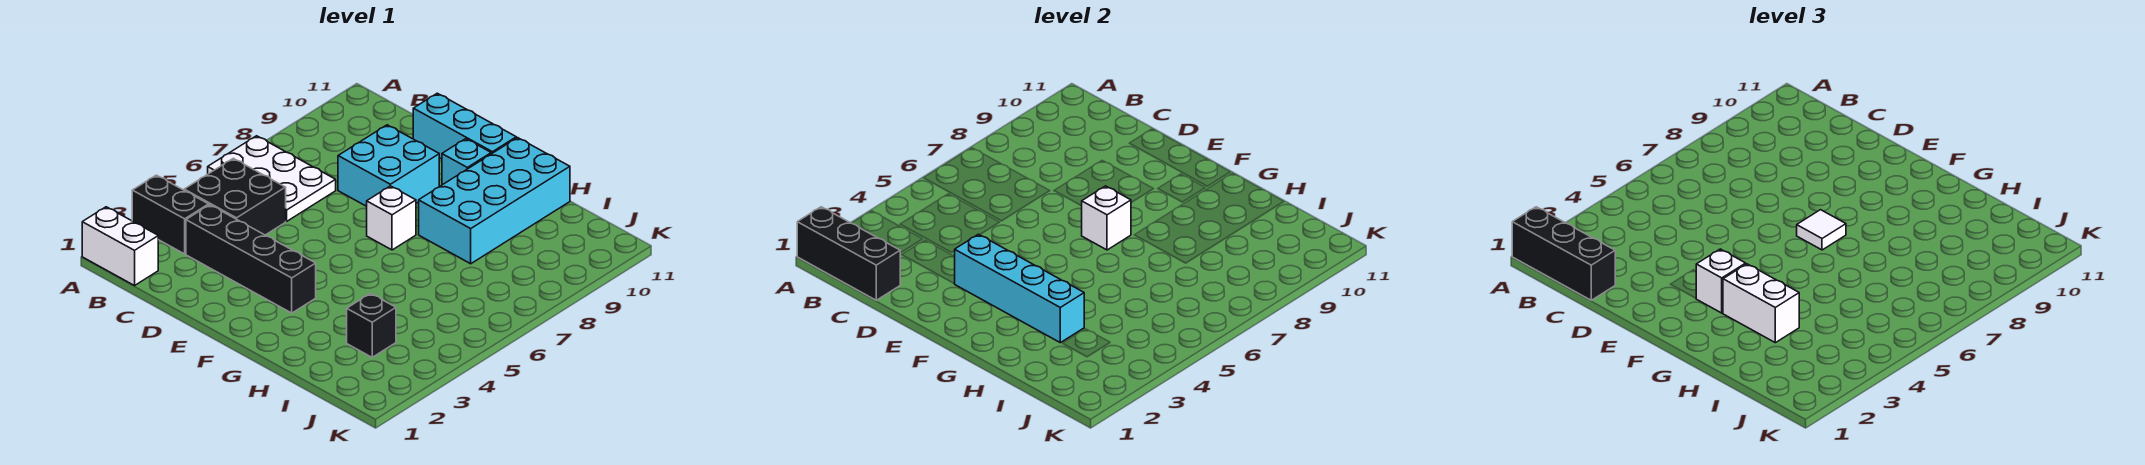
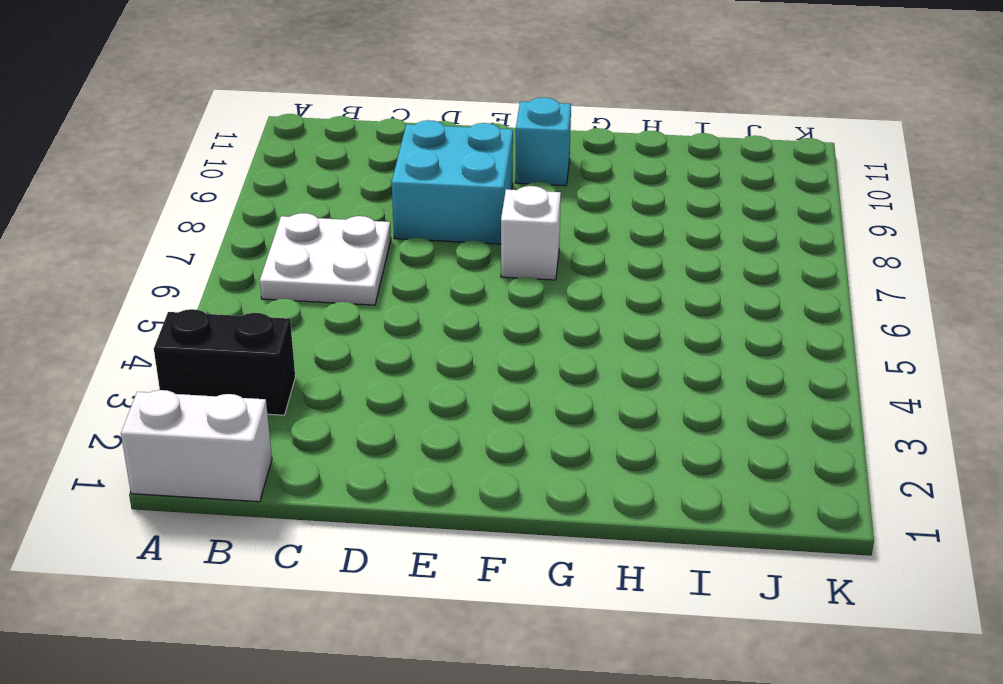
white plate B6:C7 level 1 -> white plate A6:C7 level 1
none -> black brick B4:C5 level 1
none -> black brick C3:F3 level 1
none -> cyan brick D11:F11 level 1

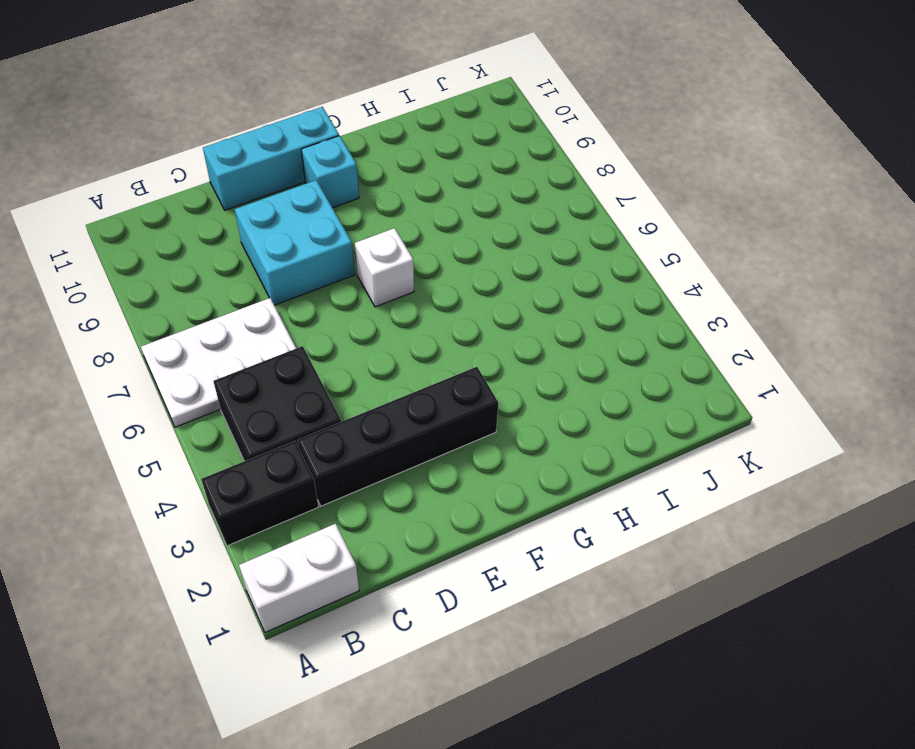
none -> cyan brick G8:H11 level 1
none -> black brick I3 level 1
none -> black brick A1:C1 level 2

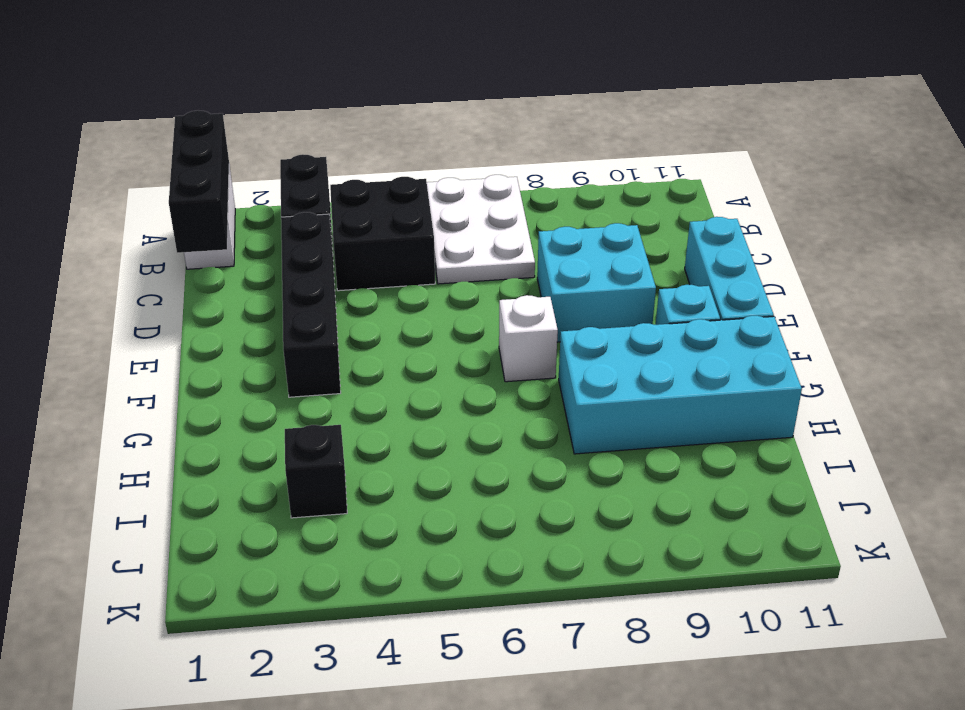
none -> cyan brick E3:H3 level 2
none -> white brick F7 level 2
none -> black brick A1:C1 level 3

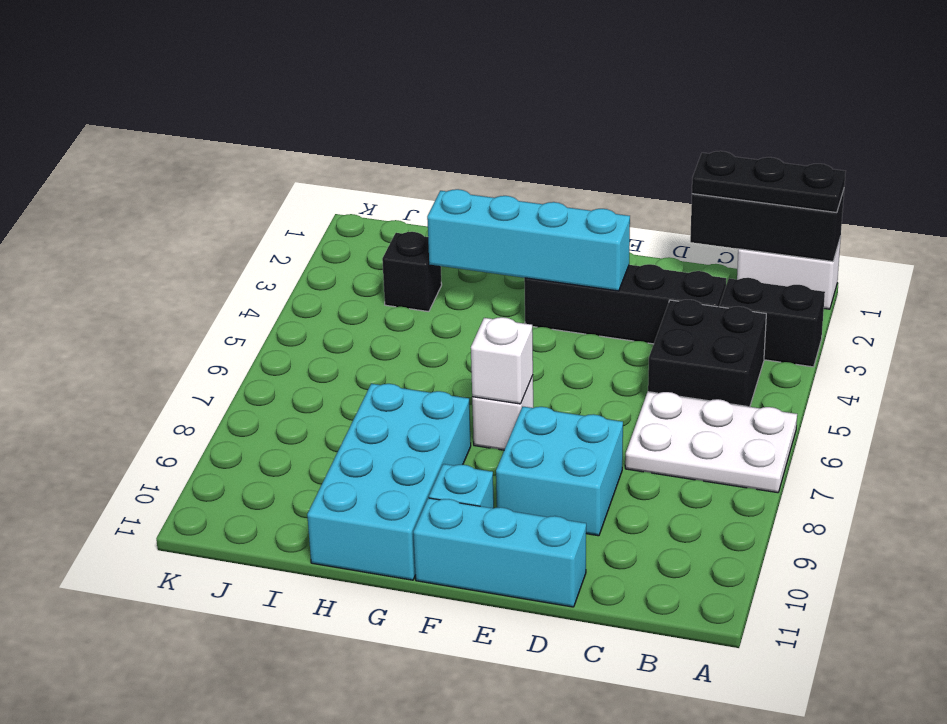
black plate A1:C1 level 3 -> black brick A1:C1 level 3
none -> white brick F3 level 3
none -> white tile F7 level 3
none -> white brick G3:H3 level 3

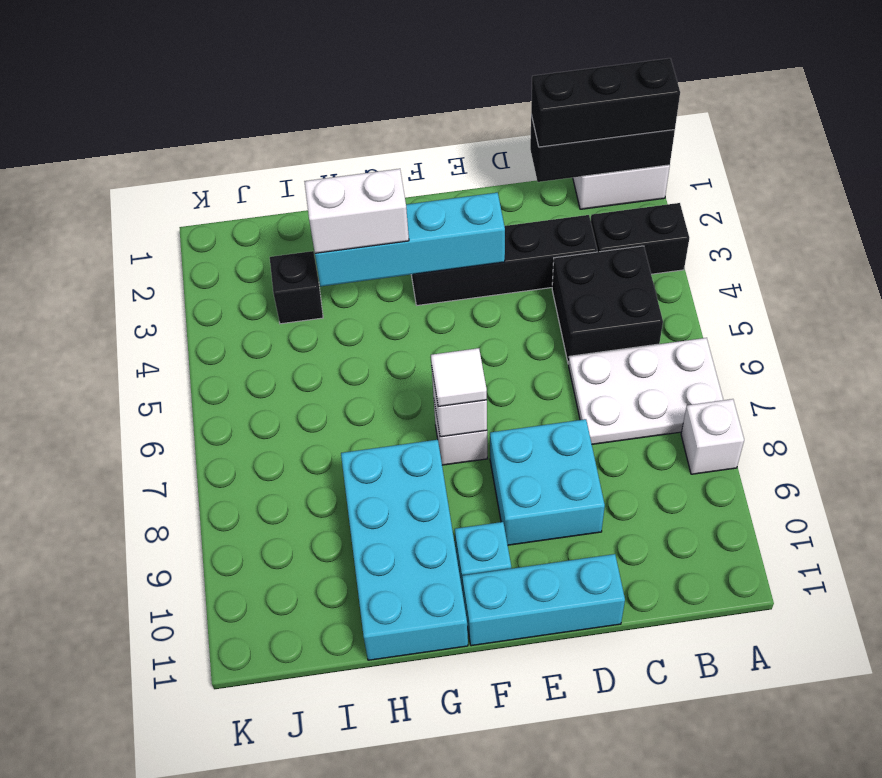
white brick A8 level 1 -> white brick F3 level 3

